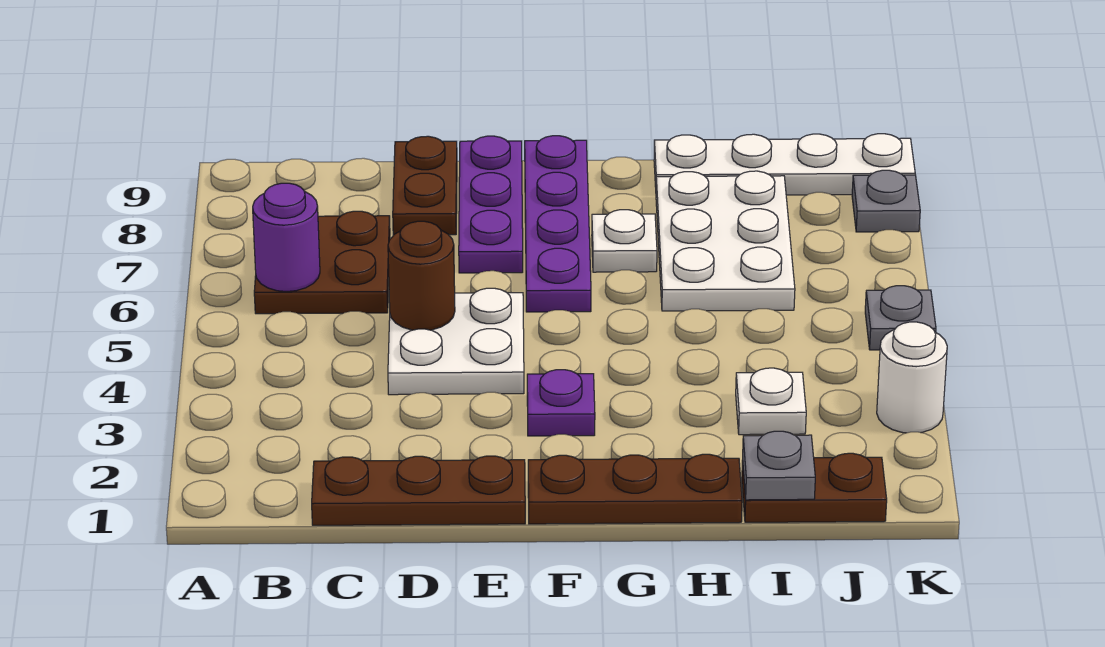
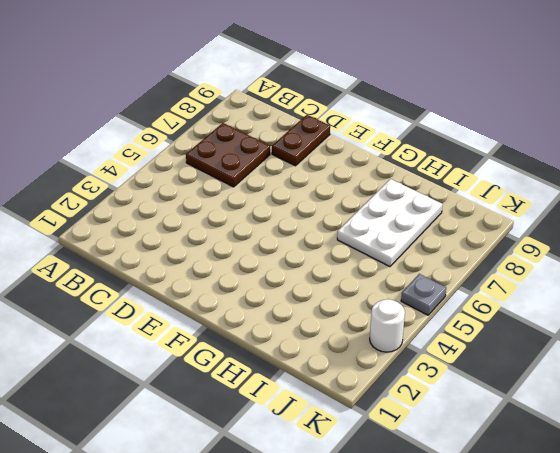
none -> brown plate C1:E1 level 1
none -> white plate D4:E5 level 1
none -> purple plate E7:E9 level 1

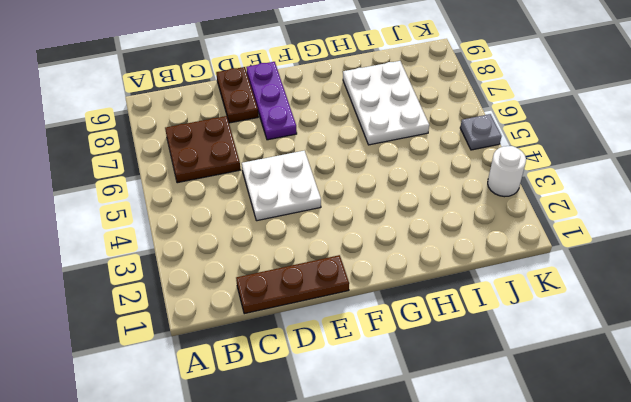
none -> brown plate F1:H1 level 1
none -> purple plate F3 level 1
none -> purple plate F6:F9 level 1

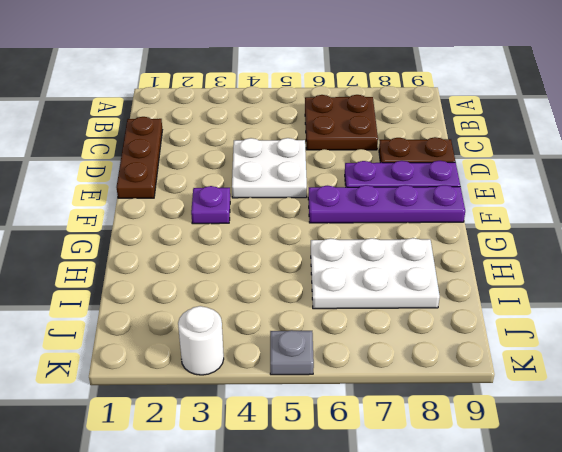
none -> brown plate F1:H1 level 1
none -> white plate G7 level 1
none -> white plate H9:K9 level 1

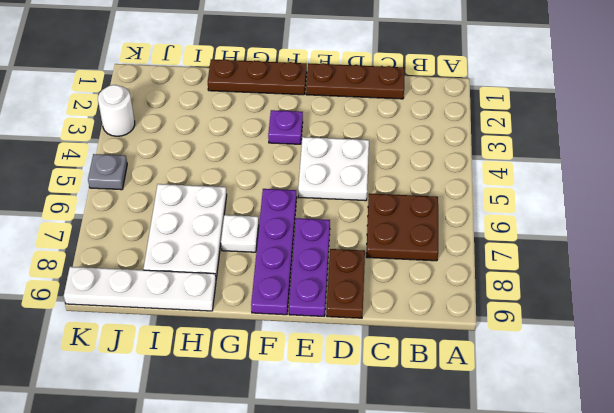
none -> brown plate I1:J1 level 1
none -> white plate I3 level 1
none -> grey plate K8 level 1

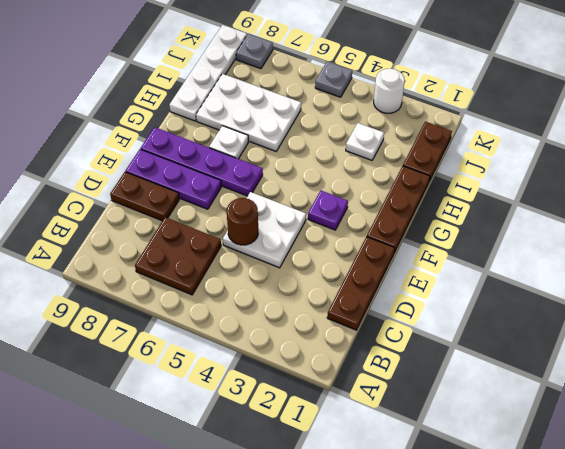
none -> purple round brick B6 level 2
none -> grey plate I1 level 2

